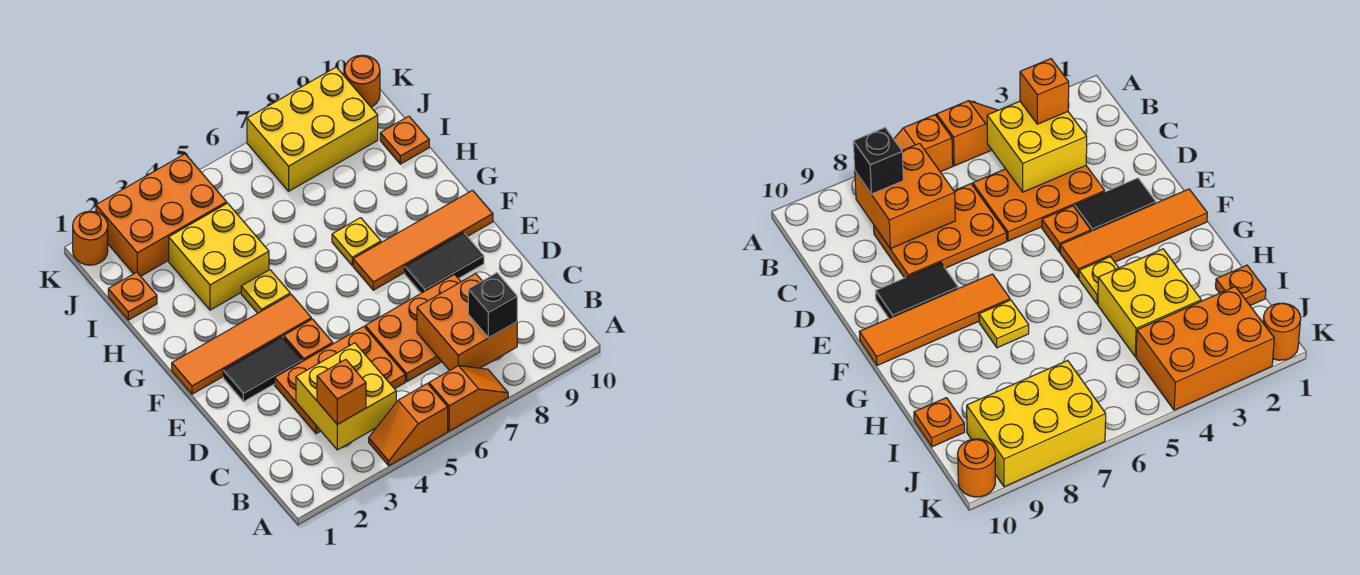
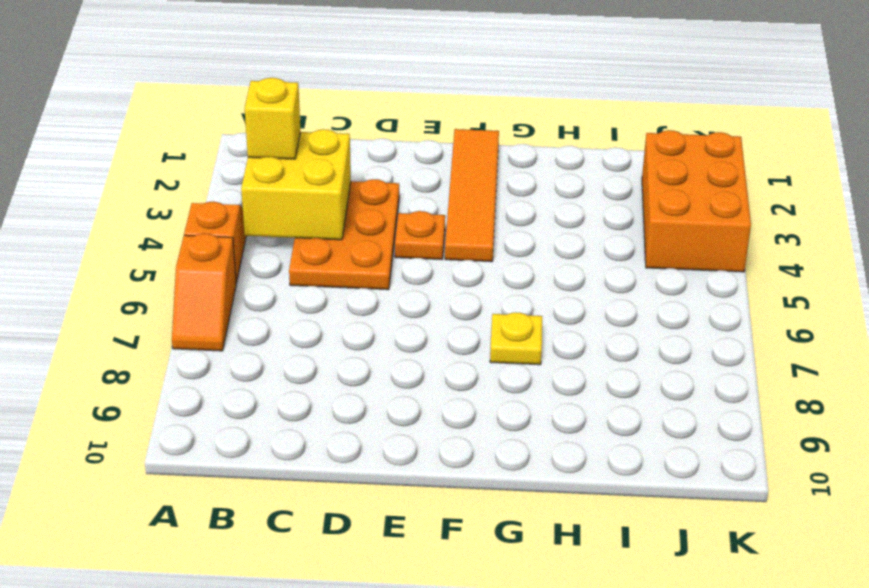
yellow brick B3 level 3 -> orange brick B3 level 3
none -> orange plate C6:D8 level 1
none -> black tile E2:E3 level 1
none -> black tile E8:E9 level 1

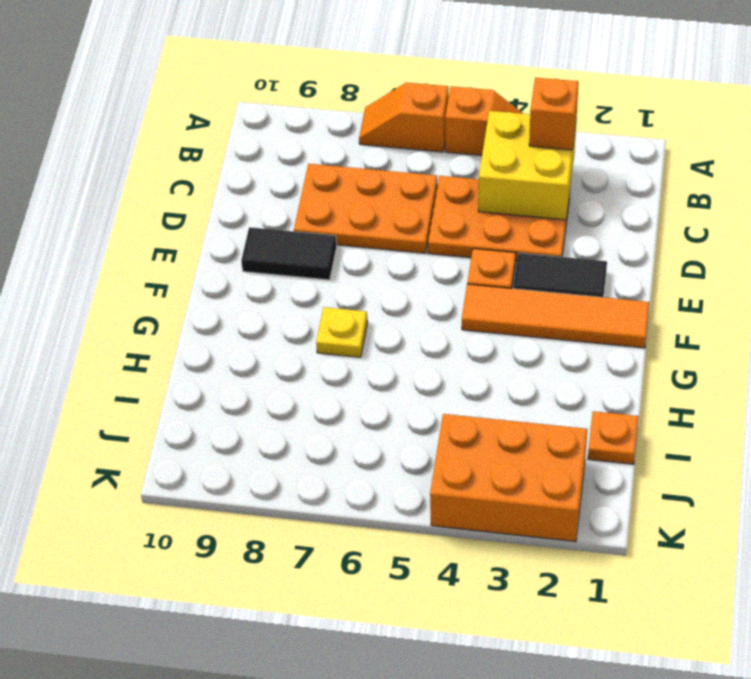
none -> orange tile F7:F10 level 1
none -> yellow plate G4 level 1
none -> yellow brick H3:I4 level 1

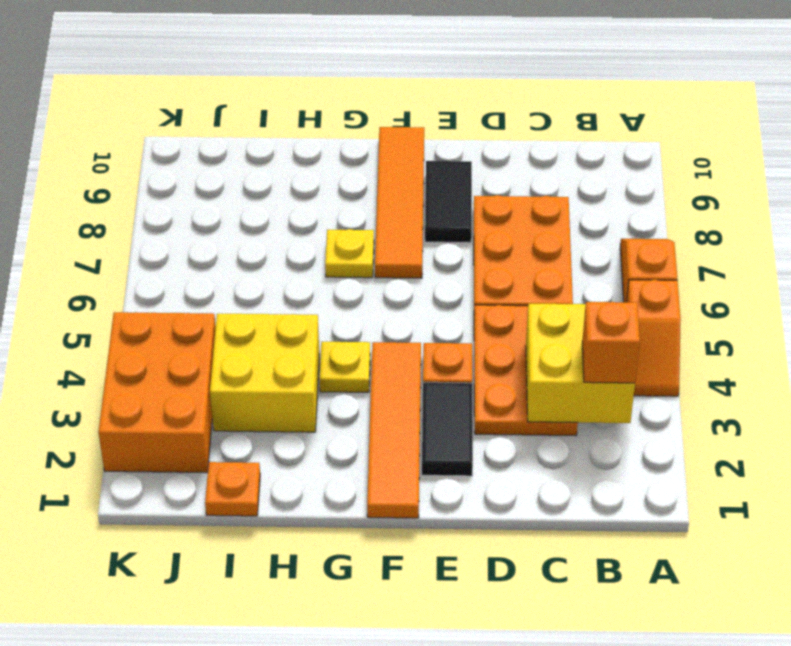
none -> orange plate I10 level 1
none -> yellow brick J7:K9 level 1
none -> orange round brick K1 level 1

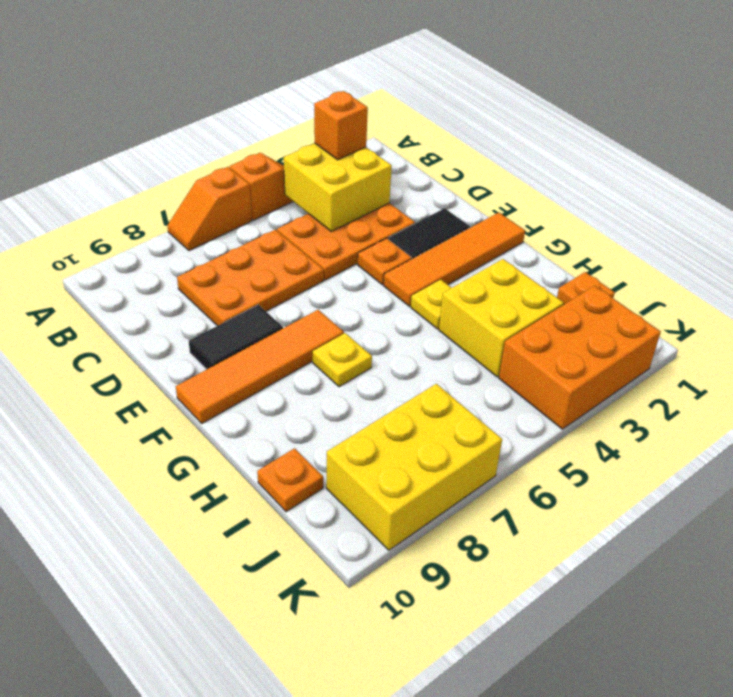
none -> orange round brick K1 level 1
none -> orange round brick K10 level 1
none -> orange brick B7:C8 level 2

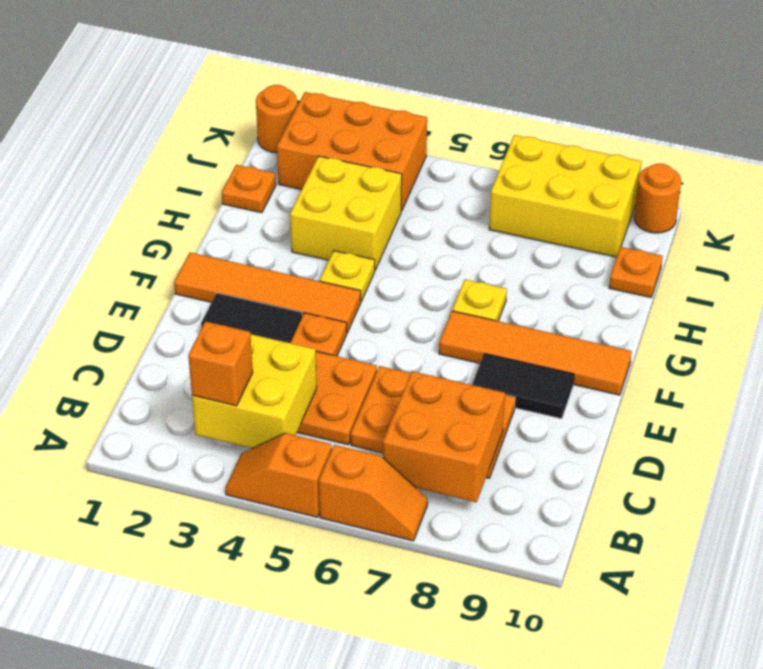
none -> black brick B8 level 3

